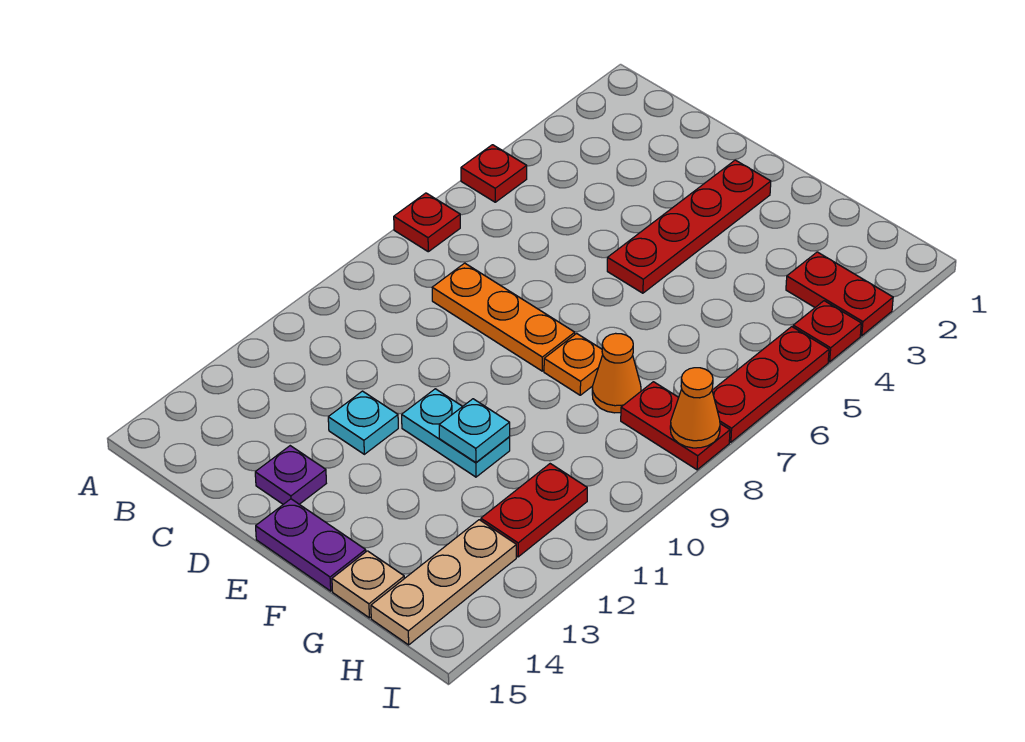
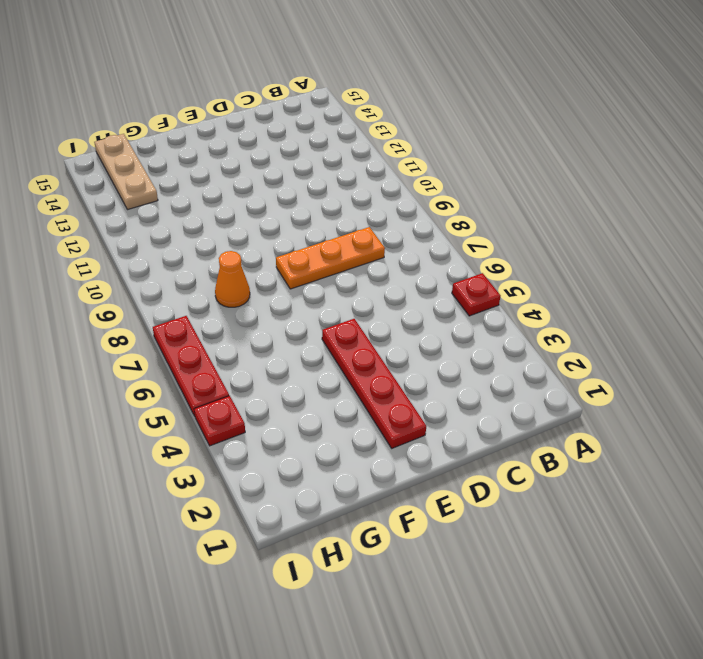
none -> red plate A7 level 1
none -> cyan plate D12 level 1
none -> purple plate D14 level 1

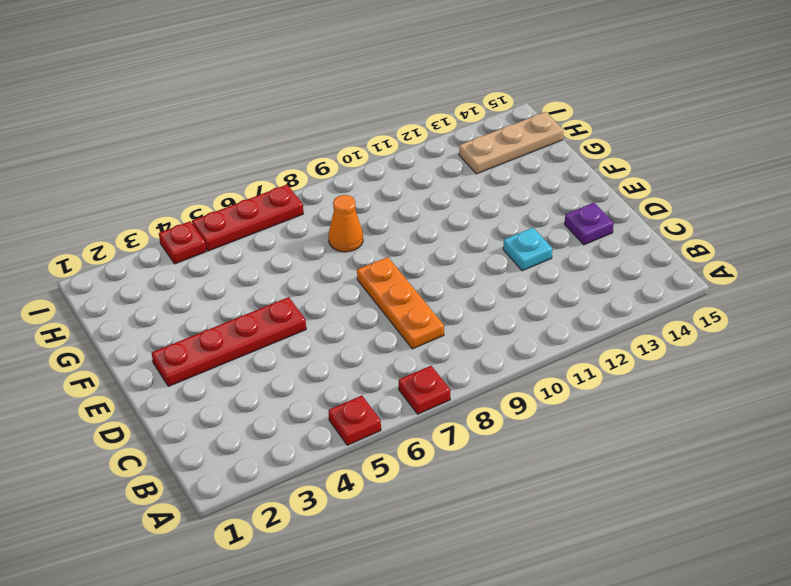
none -> cyan plate E11:F11 level 1
none -> purple plate E15:F15 level 1
none -> orange plate F8 level 1

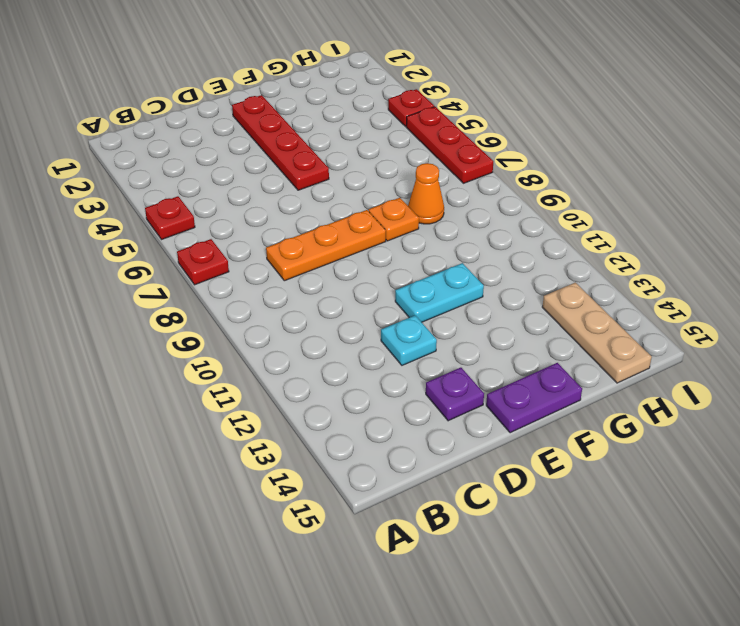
none -> tan plate G15 level 1
none -> red plate H3:I3 level 1
none -> red plate H8:I8 level 1

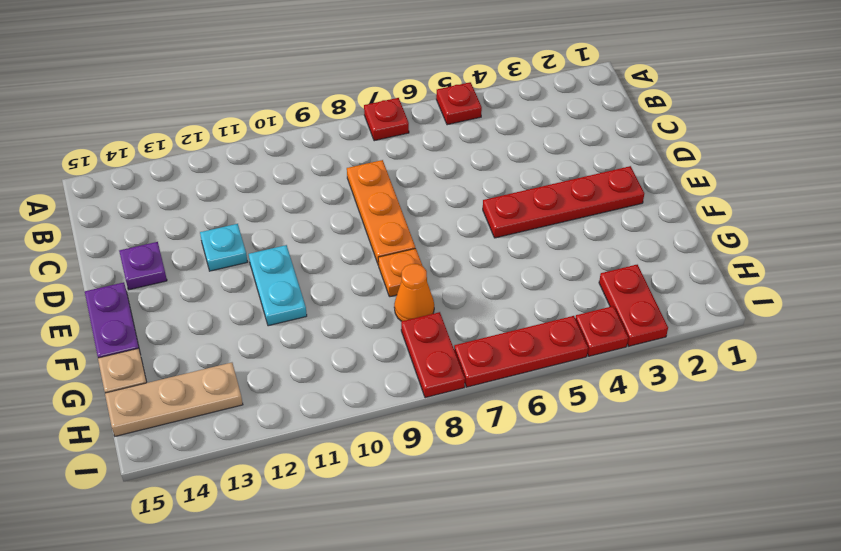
none -> red plate H11:H12 level 1
none -> cyan plate F11 level 2
none -> orange cone I8 level 2

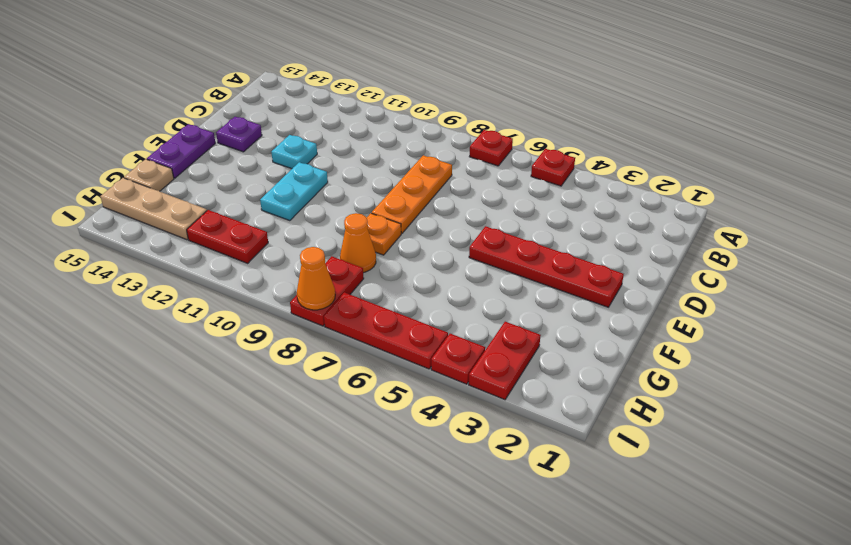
none -> cyan plate F11 level 2

